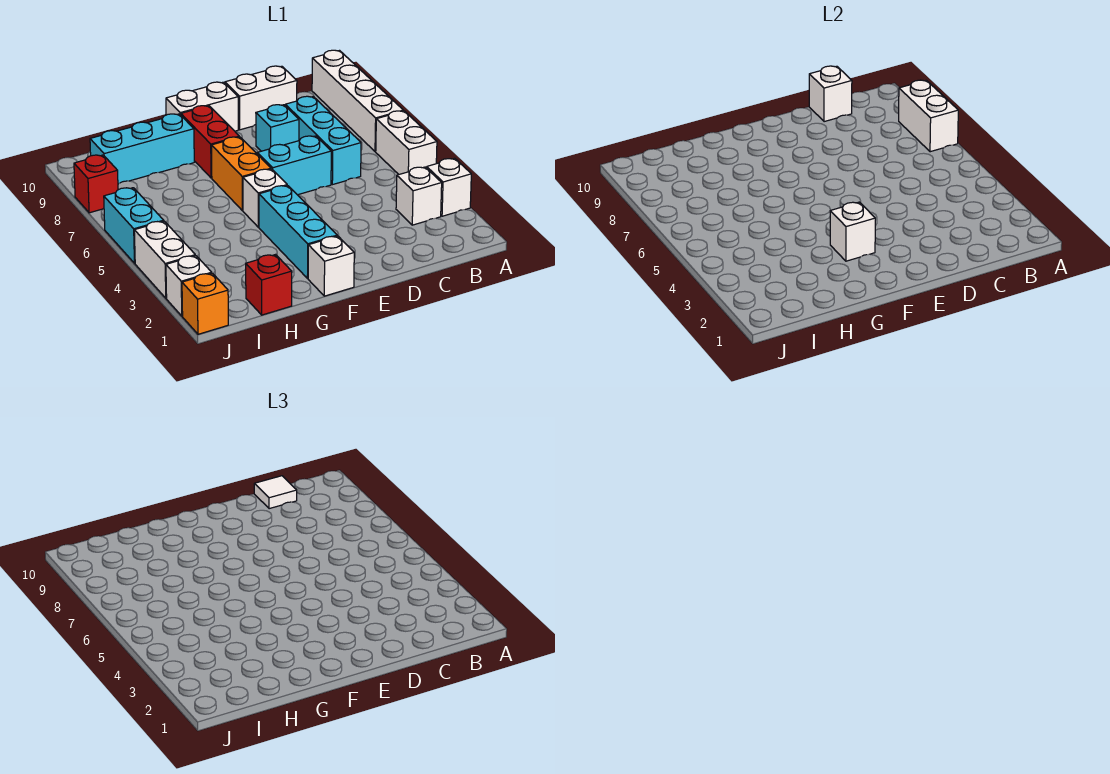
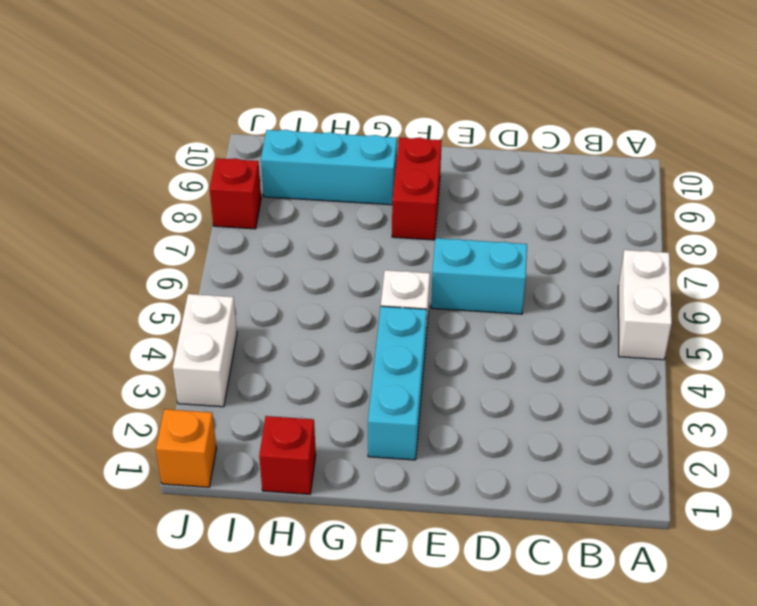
none -> white brick A3 level 1
none -> white brick A7:A10 level 1
none -> white brick B3 level 1

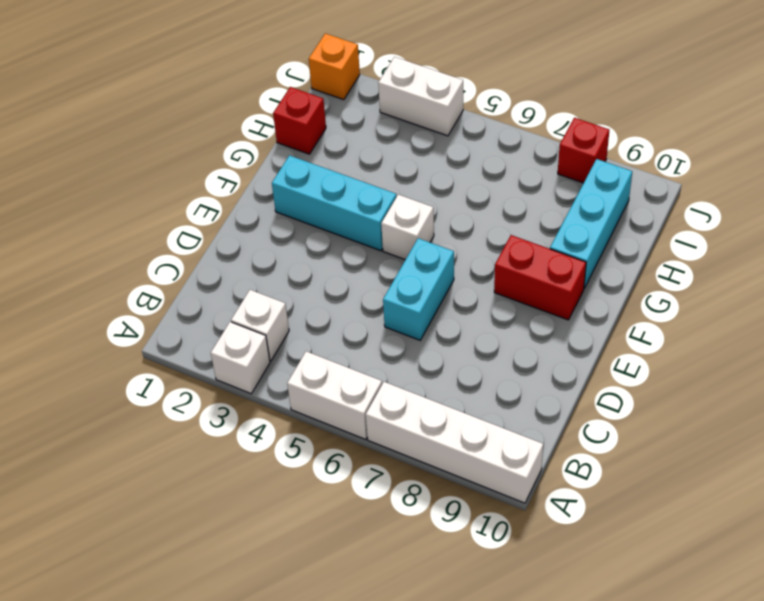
none -> cyan brick C6:C8 level 1
none -> white brick C10:D10 level 1
none -> cyan brick D8 level 1

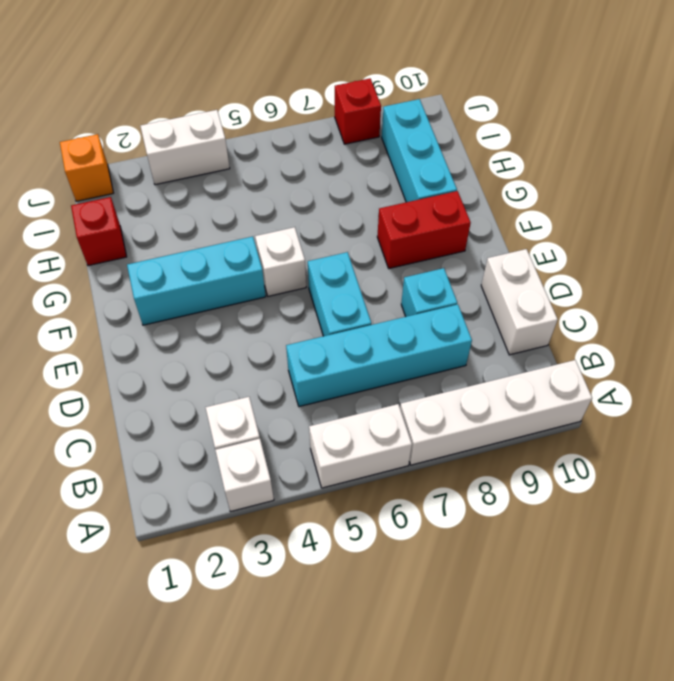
cyan brick C5:C8 level 1 -> cyan brick C6:C8 level 1
none -> white brick E10:F10 level 1
none -> white brick F1 level 1
none -> orange brick F6:F7 level 1

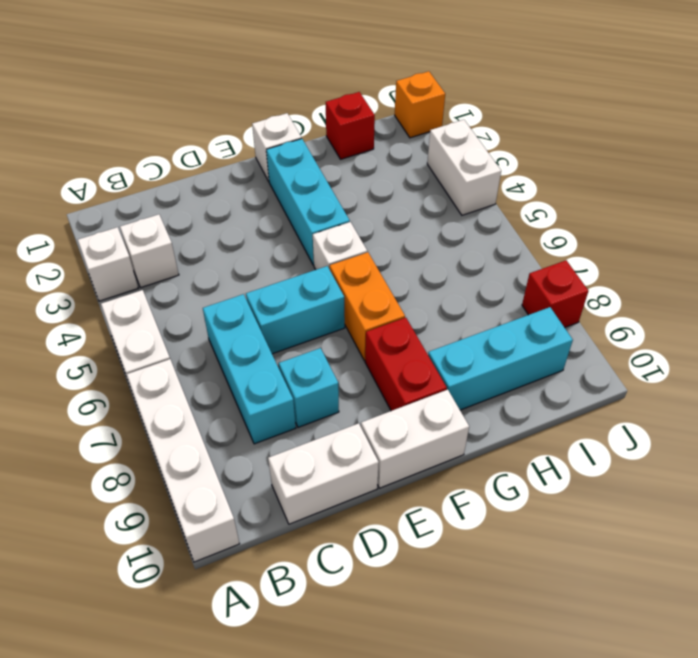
none -> white brick J2 level 1
none -> cyan brick J5:J6 level 1
none -> white brick A7:A8 level 2

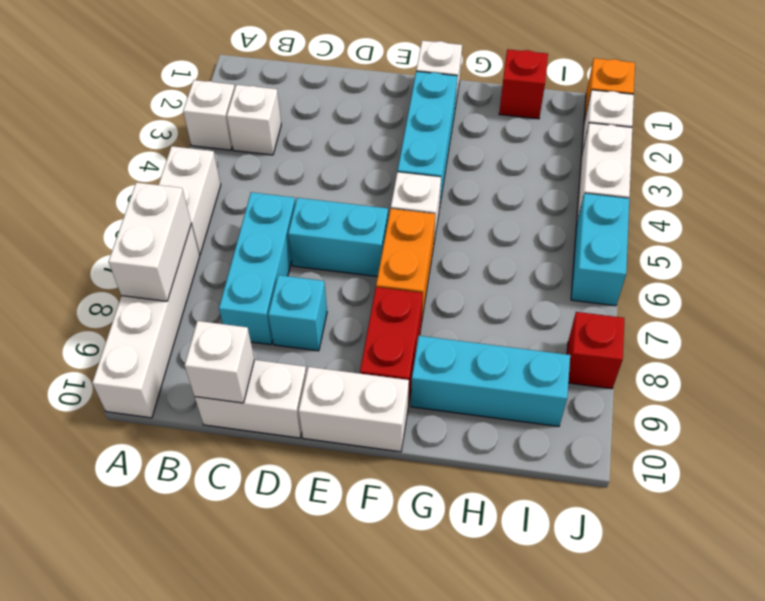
none -> white brick F3 level 2
none -> white tile C10 level 3

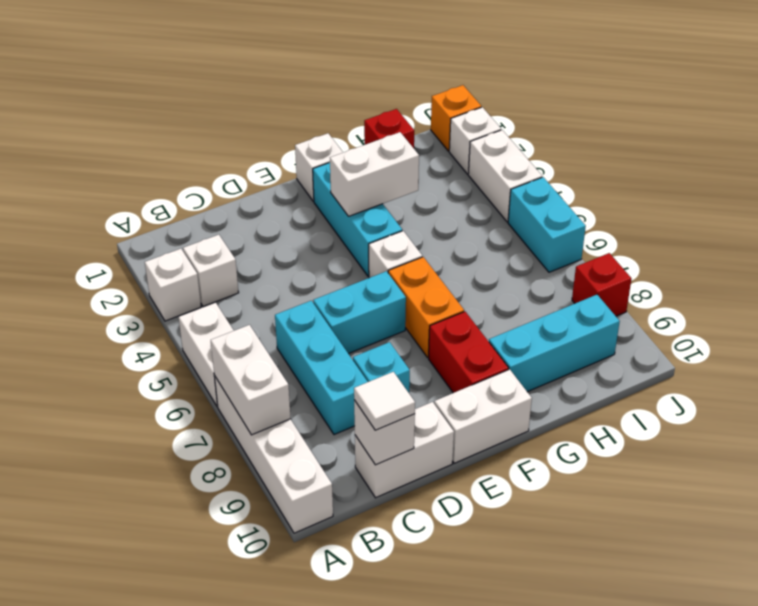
white brick F3:G3 level 2 -> white brick F3 level 2

